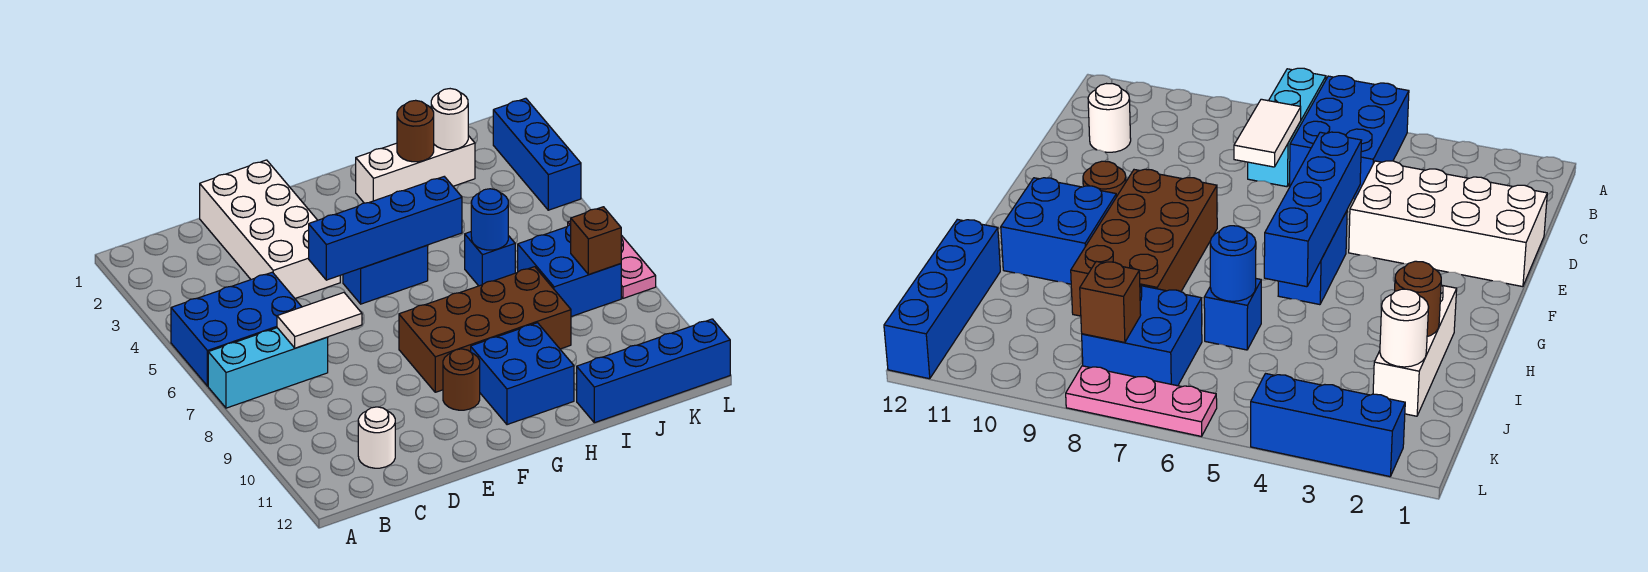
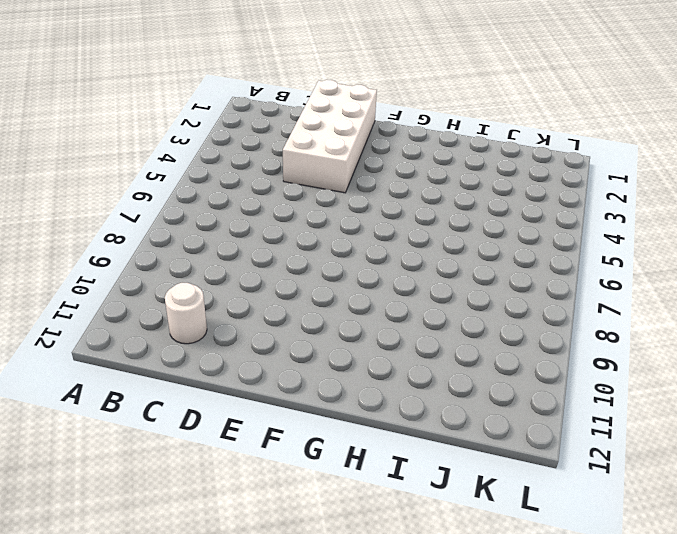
none -> blue brick A5:C6 level 1
none -> cyan brick A7:C7 level 1
none -> blue brick F5:G5 level 1

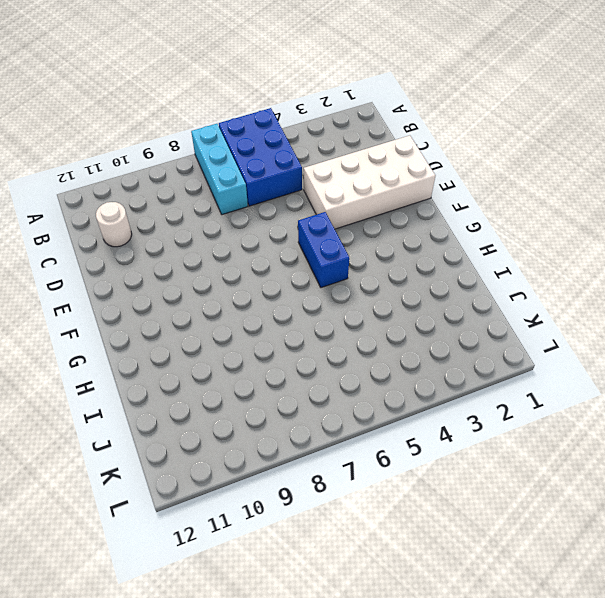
none -> brown brick F8:I9 level 1
none -> brown round brick F10 level 1
none -> blue brick G10:H11 level 1

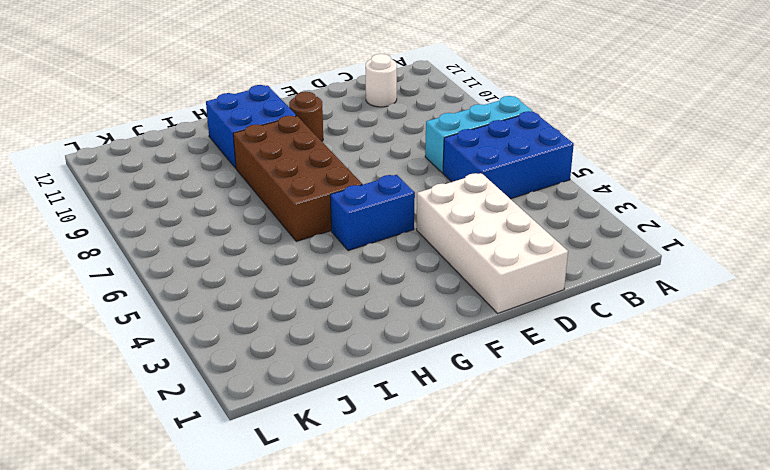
brown brick G6:H9 level 1 -> brown brick F8:I9 level 1
none -> white brick H2:J2 level 1
none -> blue brick I6 level 1
none -> blue brick I12:L12 level 1

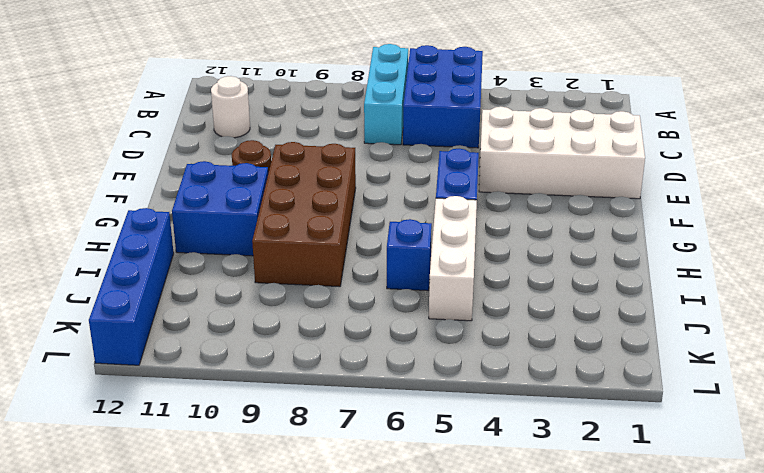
white brick H5:J5 level 1 -> white brick H2:J2 level 1
none -> blue brick J7:K8 level 1
none -> blue brick L2:L4 level 1
none -> pink plate L6:L8 level 1

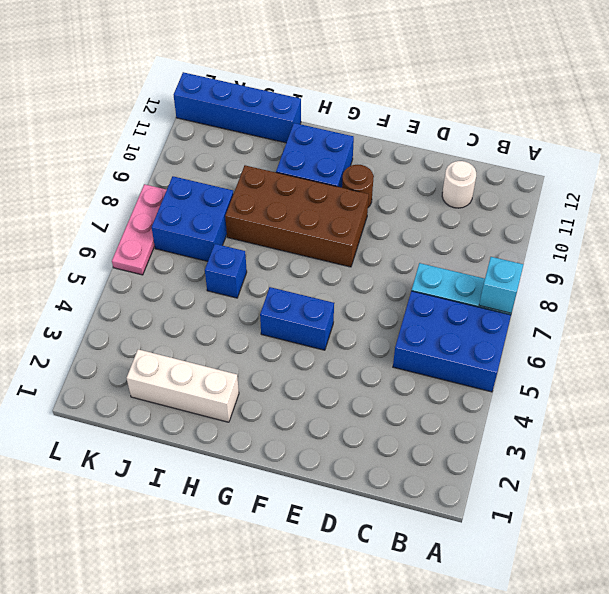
cyan brick A7 level 2 -> none
none -> white brick D1:E4 level 1
none -> blue brick L2:L4 level 1
none -> white tile C7:D7 level 2

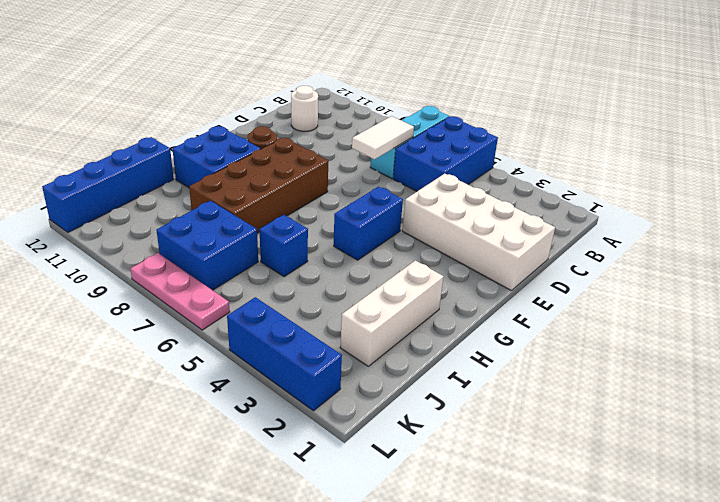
none -> blue brick E5:H5 level 2
none -> brown round brick I2 level 2
none -> blue round brick I6 level 2

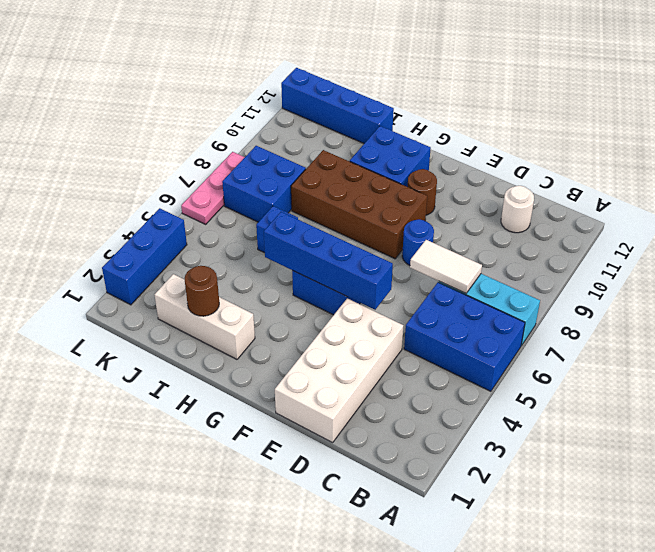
blue round brick E8 level 1 -> blue round brick I6 level 2
none -> white round brick J2 level 2
none -> brown brick K8 level 2

